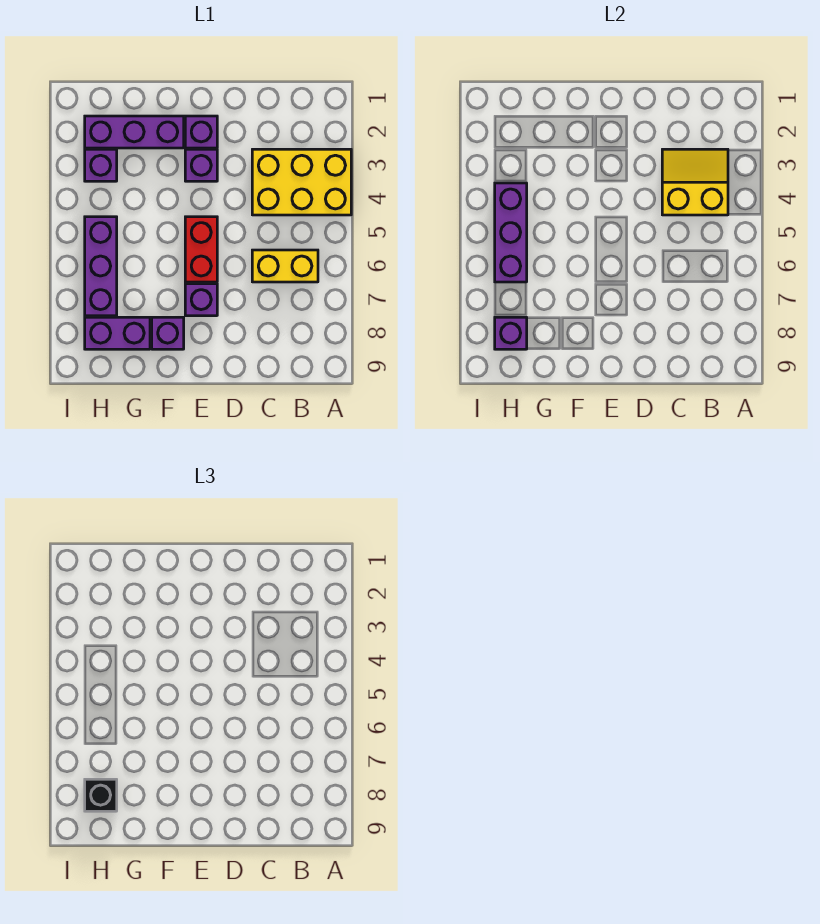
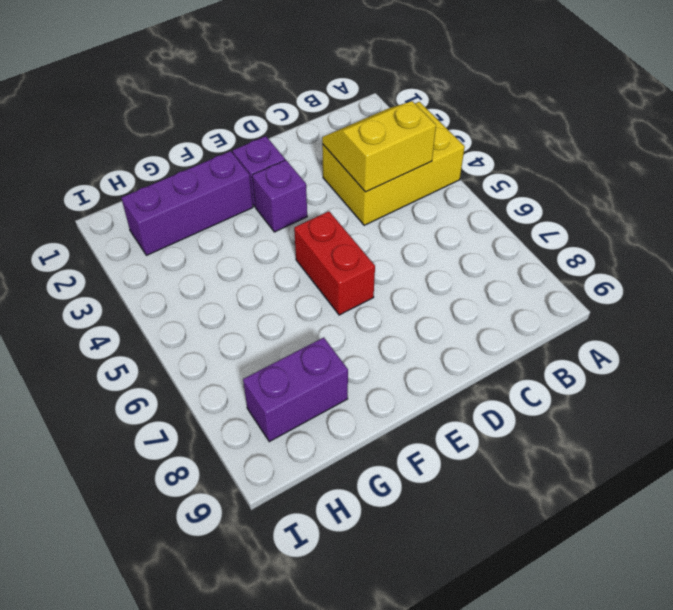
none -> yellow brick B6:C6 level 1
none -> purple brick E7 level 1
none -> purple brick F8 level 1

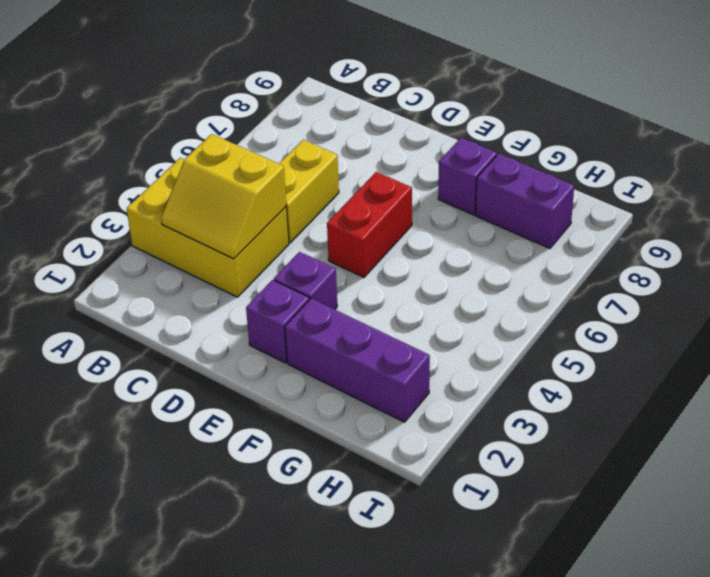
yellow brick C5:C6 level 1 -> yellow brick B6:C6 level 1
none -> purple brick E7 level 1
none -> purple brick H3 level 1
none -> purple brick H5:H7 level 1

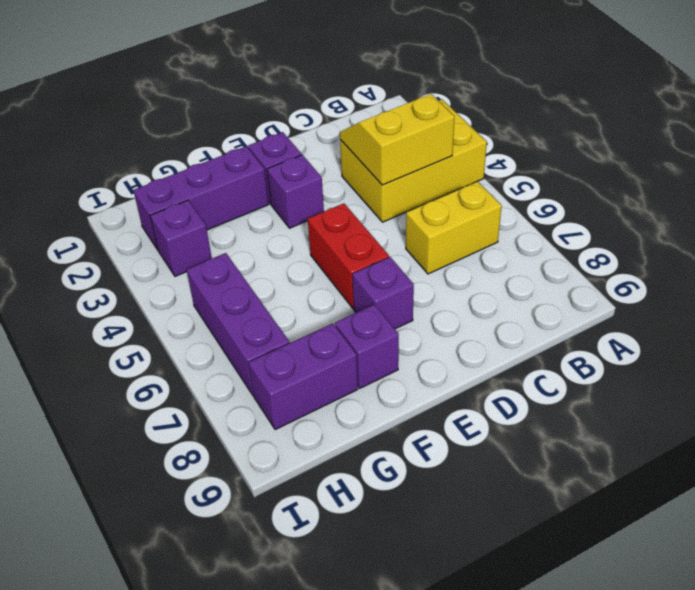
none -> purple brick H4:H6 level 2
none -> purple brick H8 level 2
none -> black brick H8 level 3

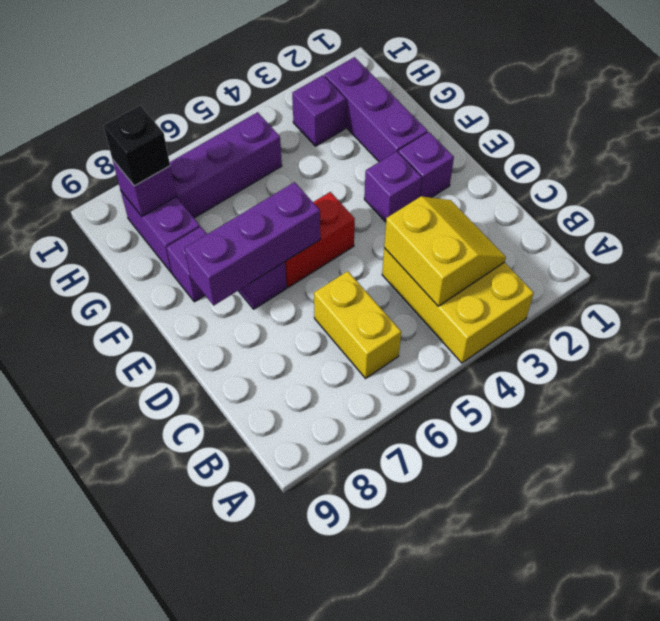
purple brick E6:E8 level 2 -> purple brick H4:H6 level 2

